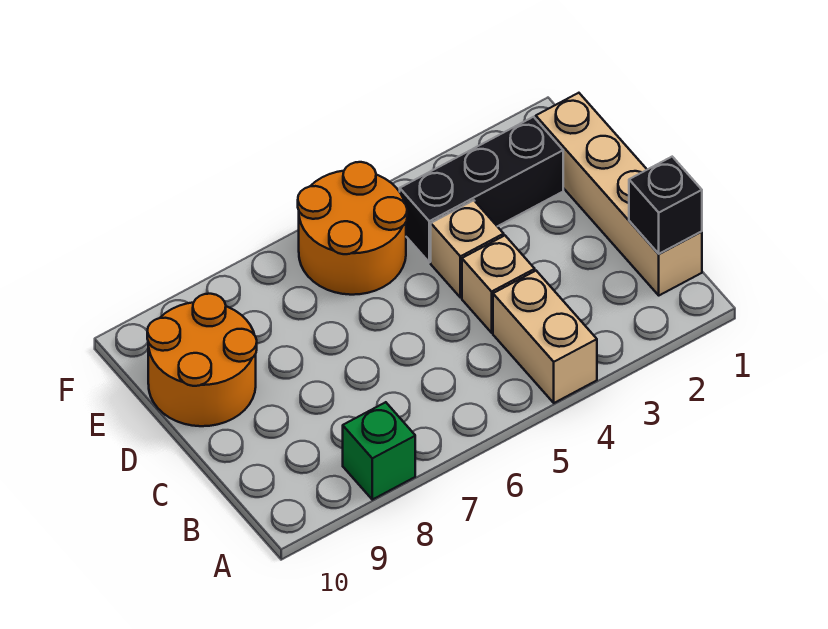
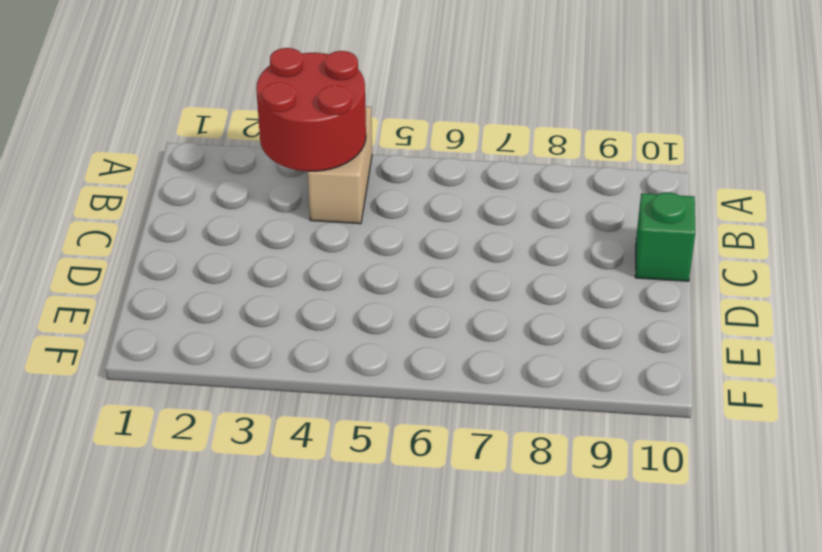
red round brick A3:B4 level 2 -> none
green brick C10 level 1 -> green brick A8 level 1
none -> tan brick B1:E1 level 1
none -> tan brick C4 level 1

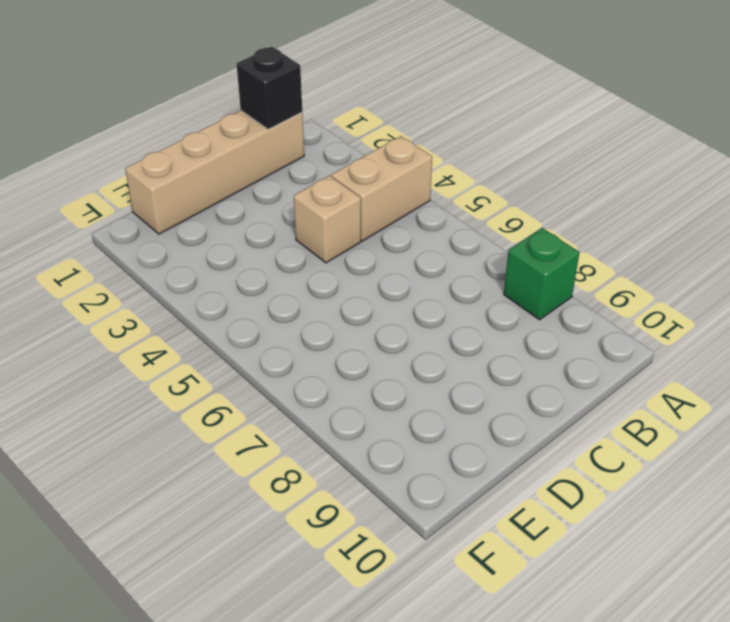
none -> tan brick D4 level 1
none -> orange round brick D9:E10 level 1

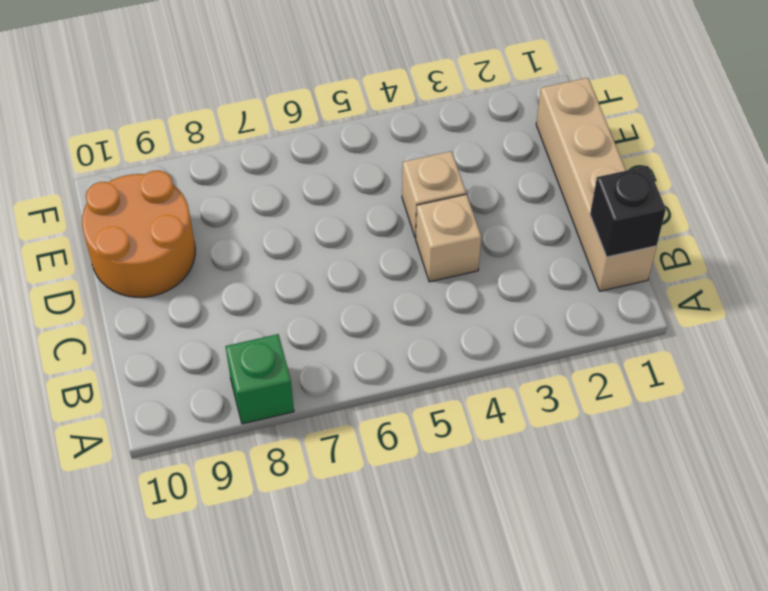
none -> tan brick A4:B4 level 1
none -> black brick E2:E4 level 1

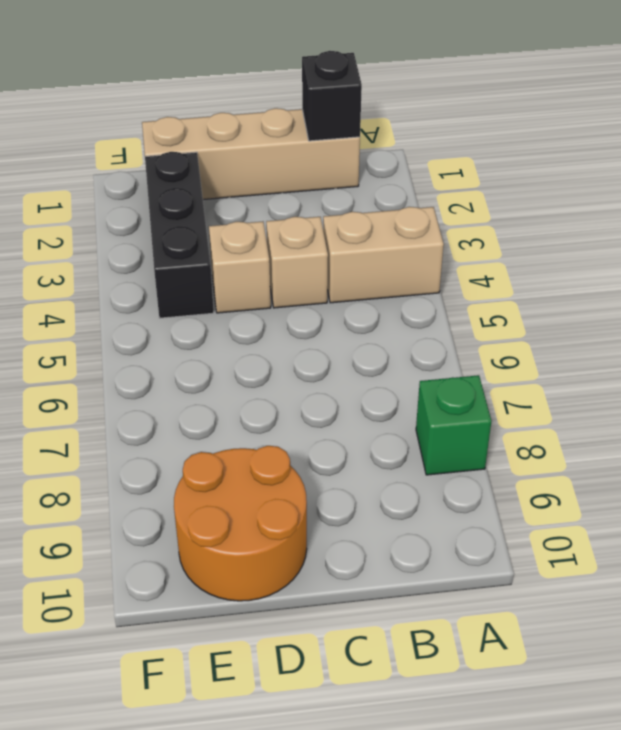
none -> orange round brick E5:F6 level 1

